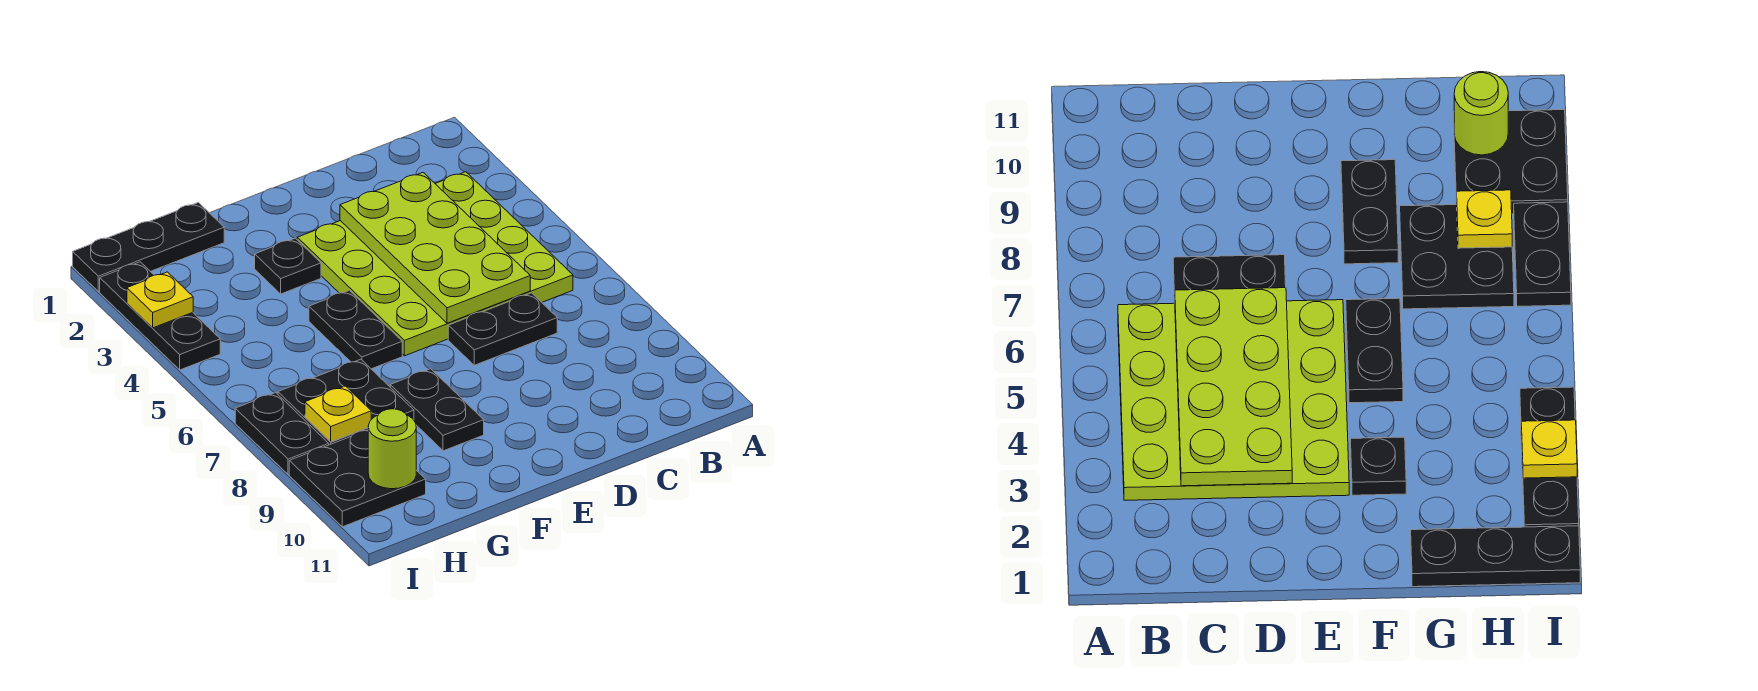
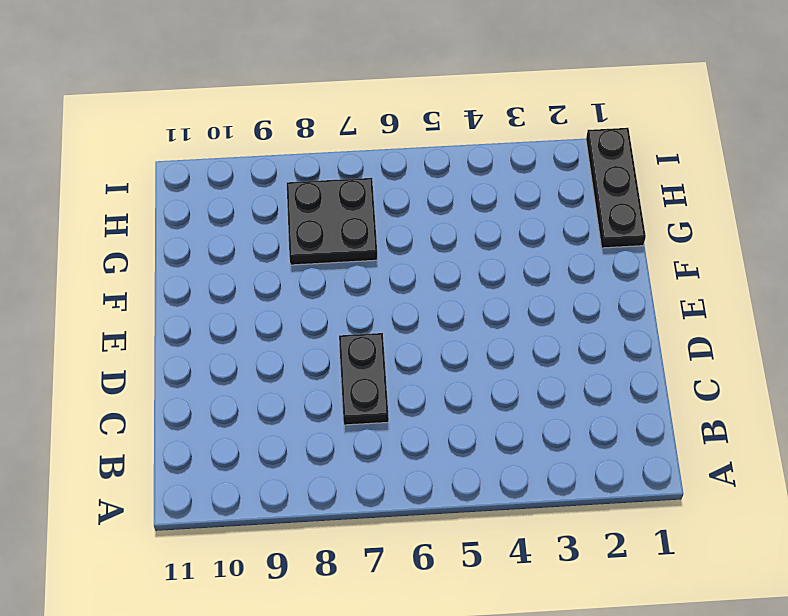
none -> lime plate B3:E6 level 1
none -> black plate F3 level 1
none -> black plate F5:F6 level 1

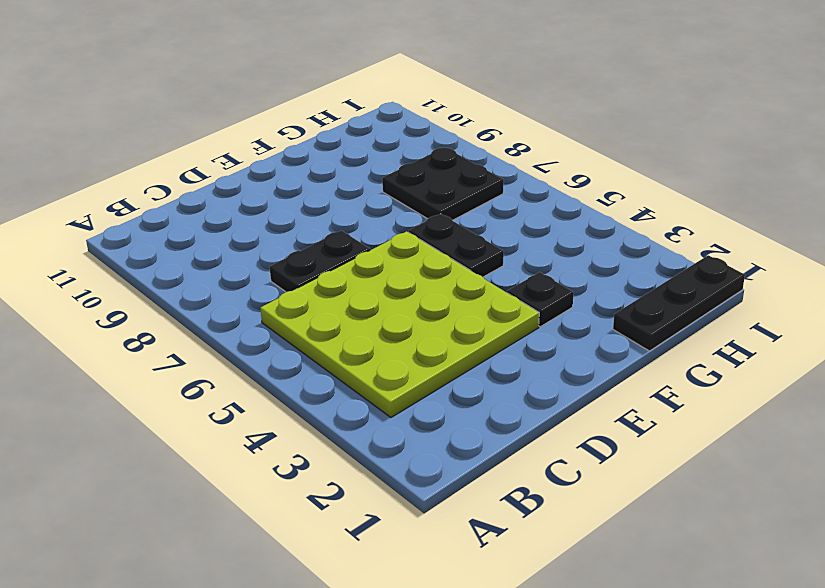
none -> black plate F8:F9 level 1
none -> black plate H9:I10 level 1
none -> black plate I2:I4 level 1

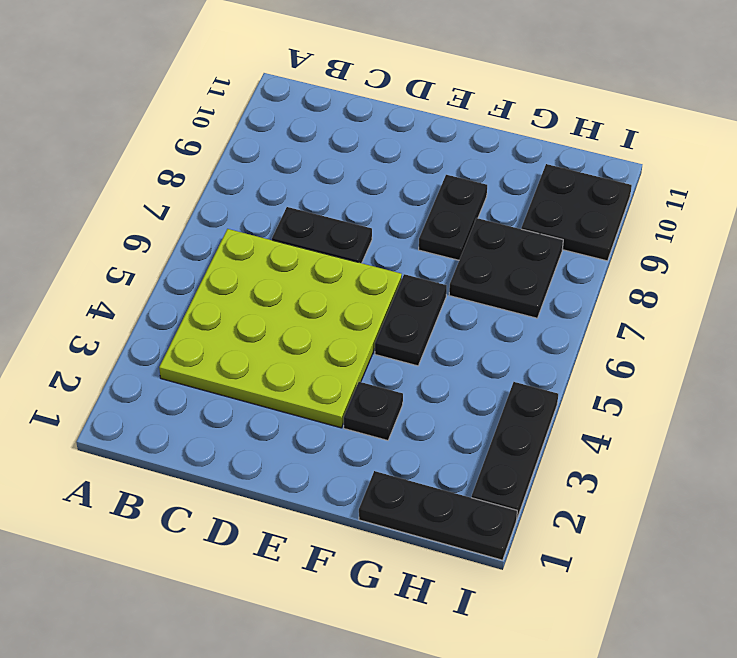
none -> black plate I7:I8 level 1
none -> lime plate C3:D6 level 2
none -> yellow plate H8 level 2

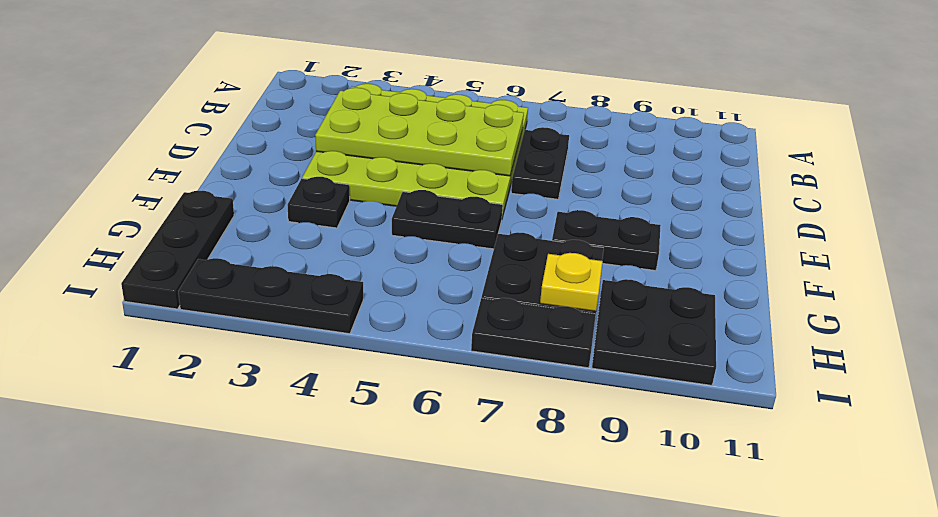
none -> lime round brick H10 level 2
none -> yellow plate I3 level 2

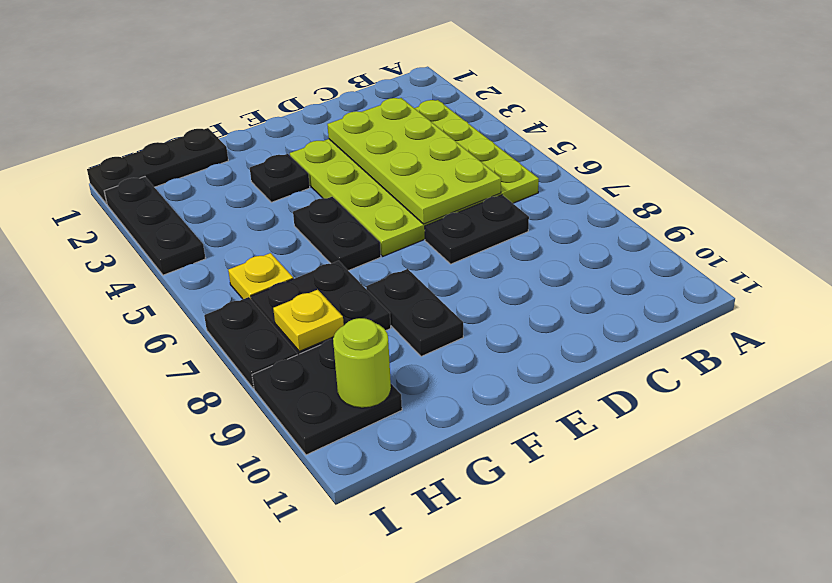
yellow plate H6 level 1 -> yellow plate I3 level 2

